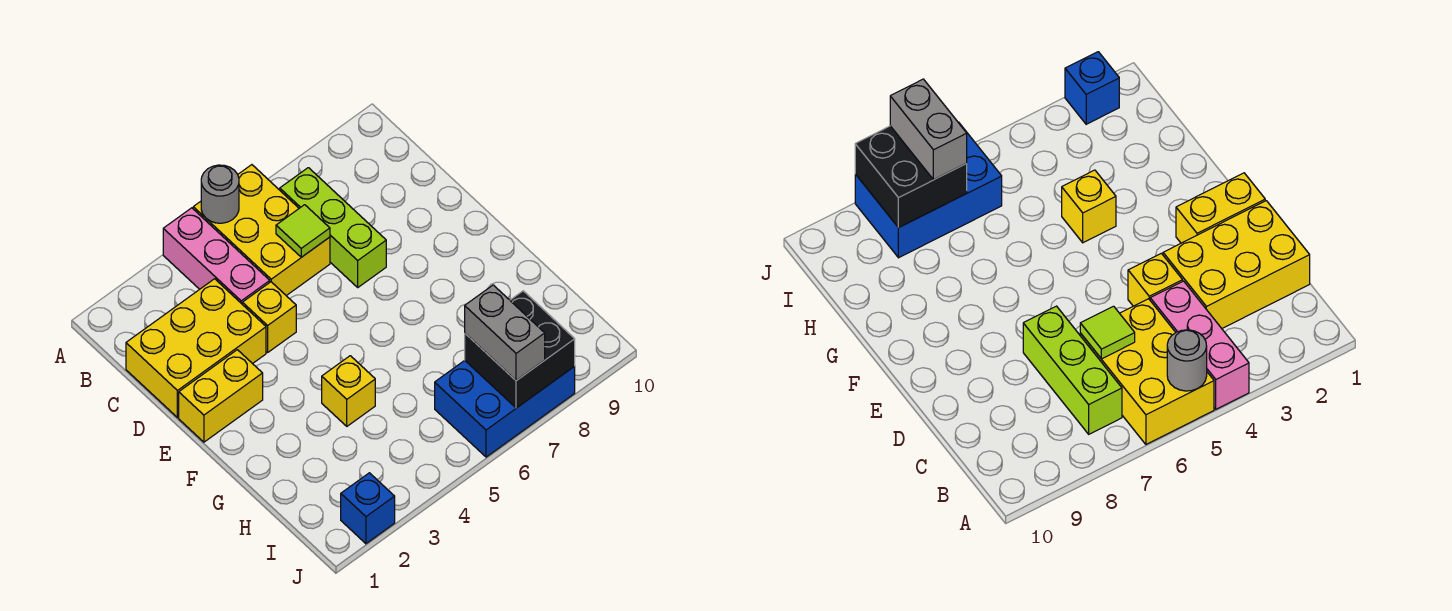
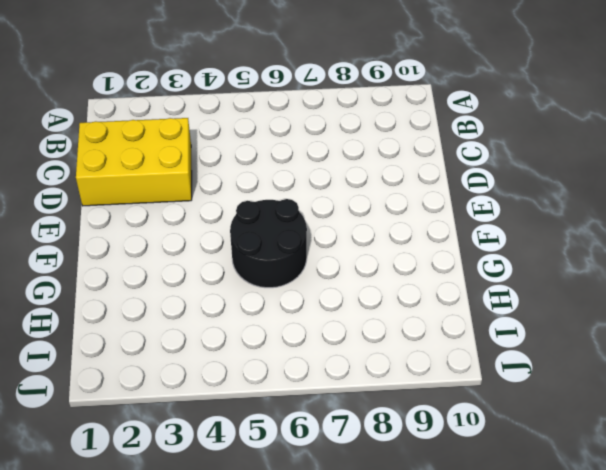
black round brick F5:G6 level 1 -> none
none -> pink brick A4:C4 level 1
none -> yellow brick A5:C6 level 1
none -> lime brick B7:D7 level 1

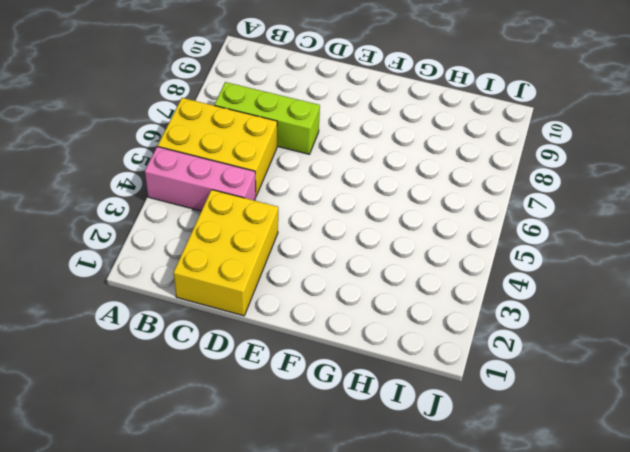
none -> yellow brick D4 level 1
none -> yellow brick E1:E2 level 1
none -> yellow brick G4 level 1

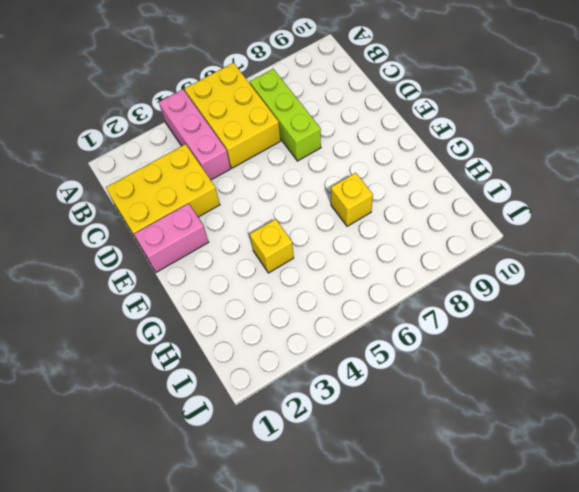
pink brick E1:E2 level 1 -> yellow brick E1:E2 level 1
yellow brick G7 level 1 -> yellow brick D4 level 1
none -> blue brick I6:J8 level 1
none -> blue brick J2 level 1
none -> grey round brick A5 level 2

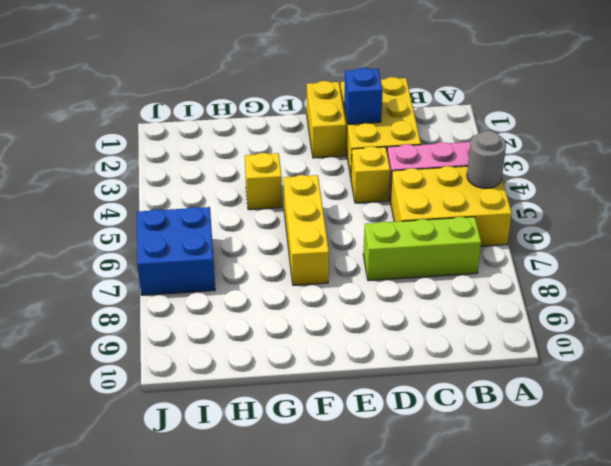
blue brick D2 level 2 -> blue brick J2 level 1
yellow brick F5:F7 level 1 -> none
blue brick I6:J7 level 1 -> blue brick I6:J8 level 1
none -> lime tile C6 level 2
none -> black brick I7:J8 level 2
none -> grey brick I7:J7 level 3

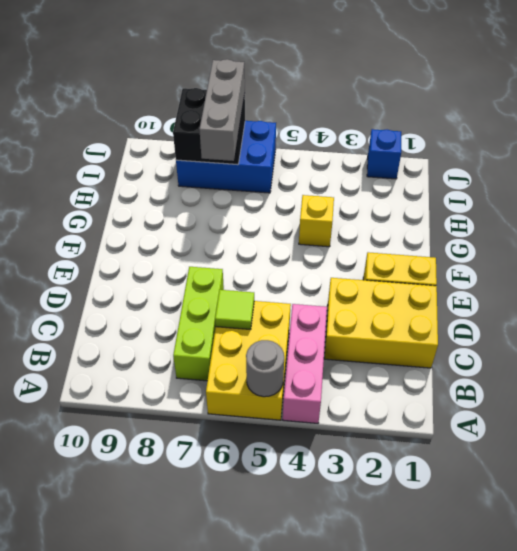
grey brick H7:J7 level 3 -> grey brick I7:J7 level 3
none -> yellow brick D4 level 1

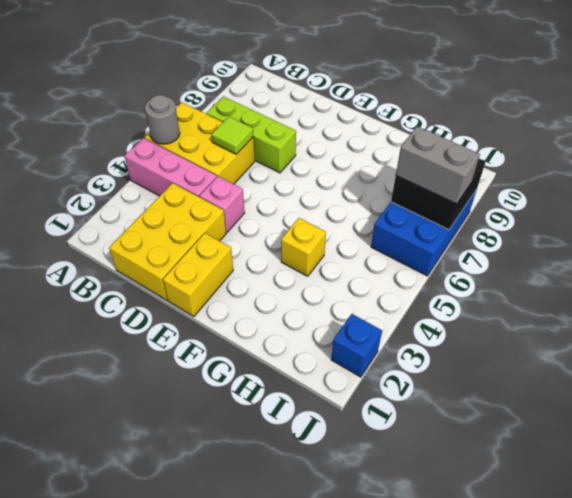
pink brick D4 level 1 -> yellow brick D4 level 1

